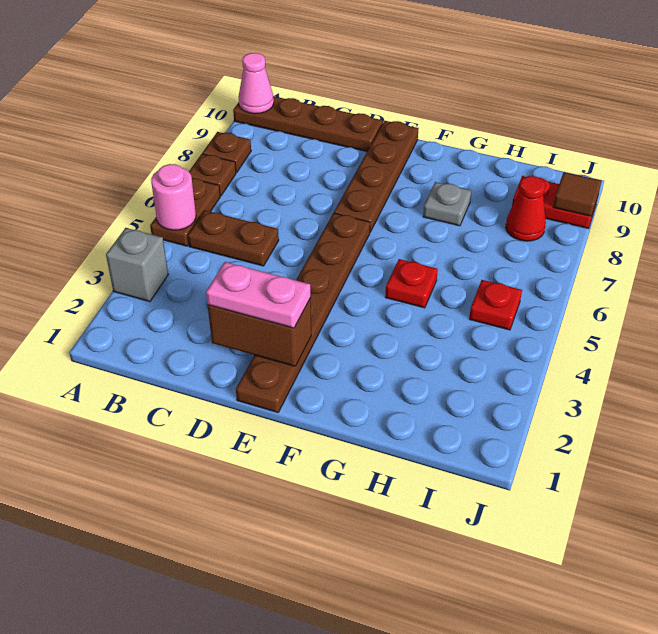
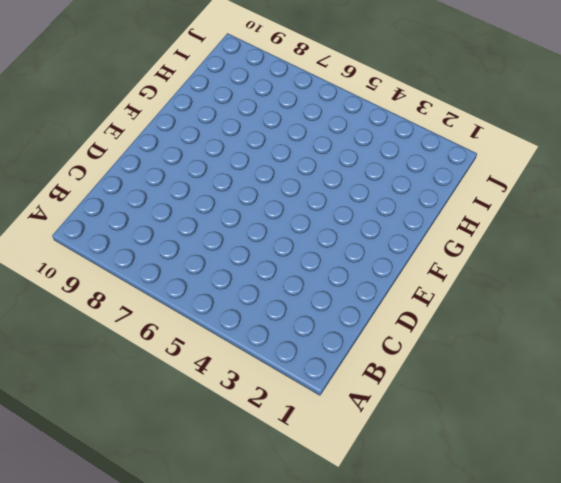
none -> grey brick A3 level 1
none -> brown plate A5:A6 level 1
none -> brown plate A7 level 1

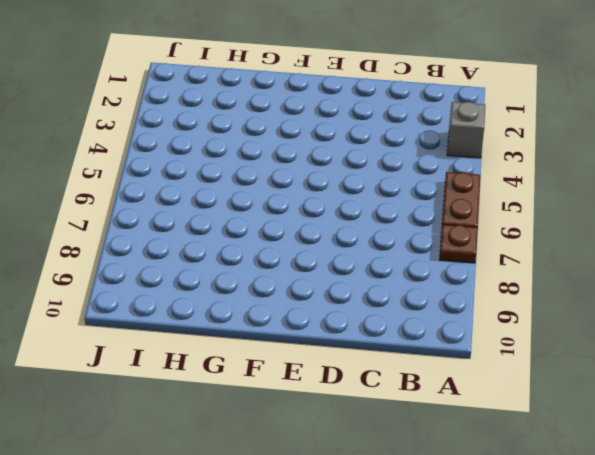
none -> brown plate A8 level 1
none -> brown plate A10:D10 level 1
none -> brown plate B5:C5 level 1

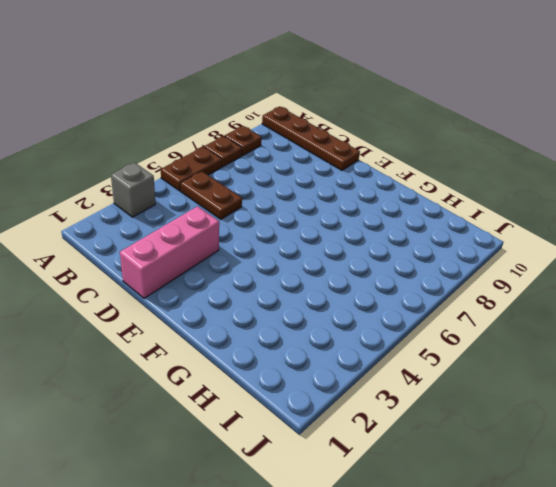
pink brick D1:D3 level 1 -> none
none -> brown plate E1:E6 level 1
none -> brown plate E7:E10 level 1
none -> red plate G5 level 1

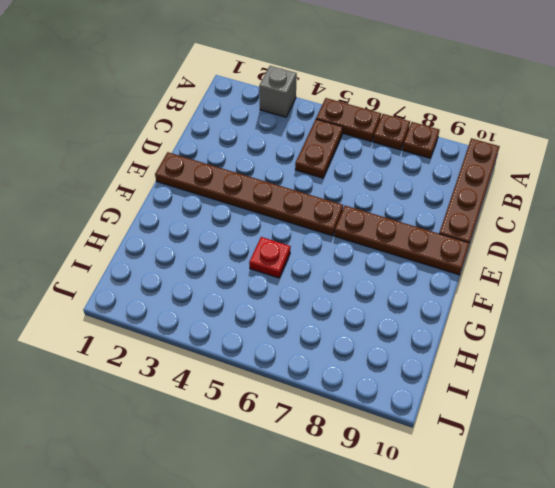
none -> grey plate G8 level 1
none -> red plate I5 level 1
none -> red cone I8 level 1

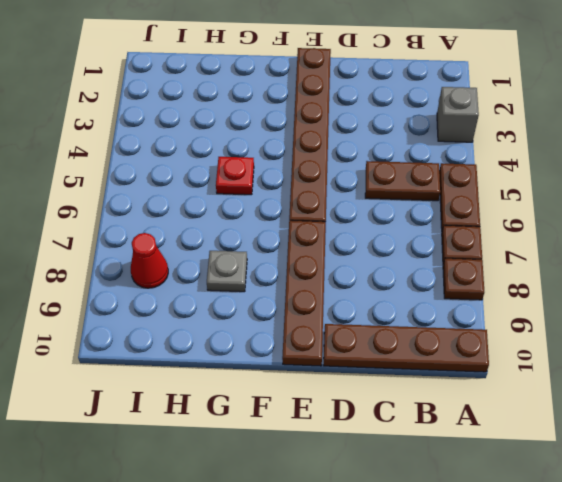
none -> red plate I5 level 1
none -> red plate I9:J9 level 1
none -> pink round brick A5 level 2

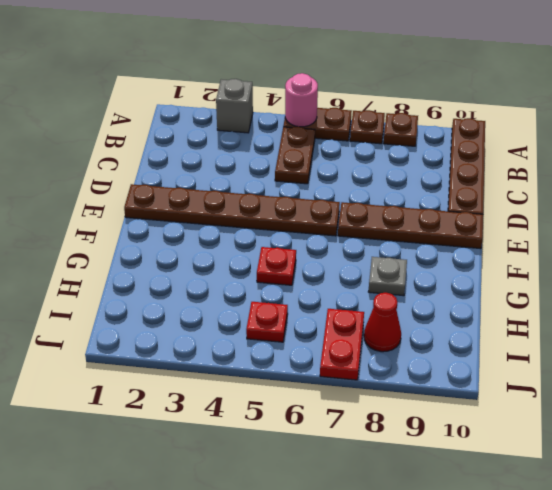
red plate I7:J7 level 1 -> red plate I9:J9 level 1
none -> pink cone A10 level 2
none -> brown brick D2:E2 level 2
none -> brown tile J9 level 2

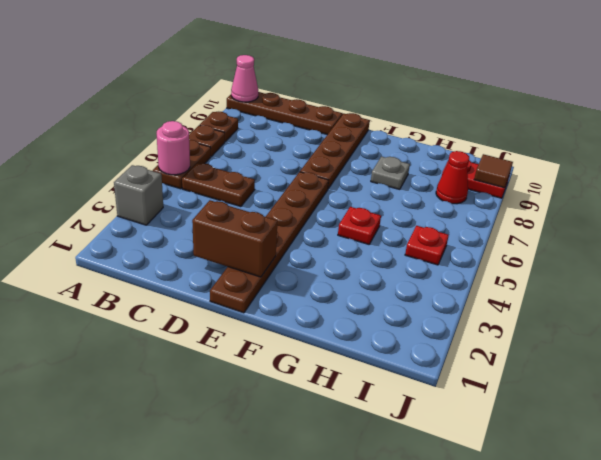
none -> pink plate D2:E2 level 3

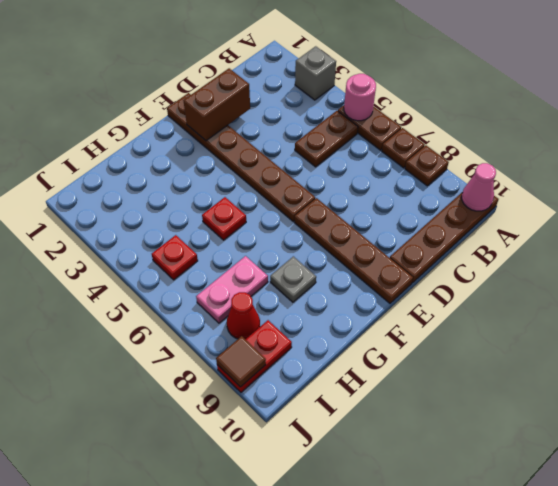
pink plate H7:I7 level 1 -> pink plate D2:E2 level 3

